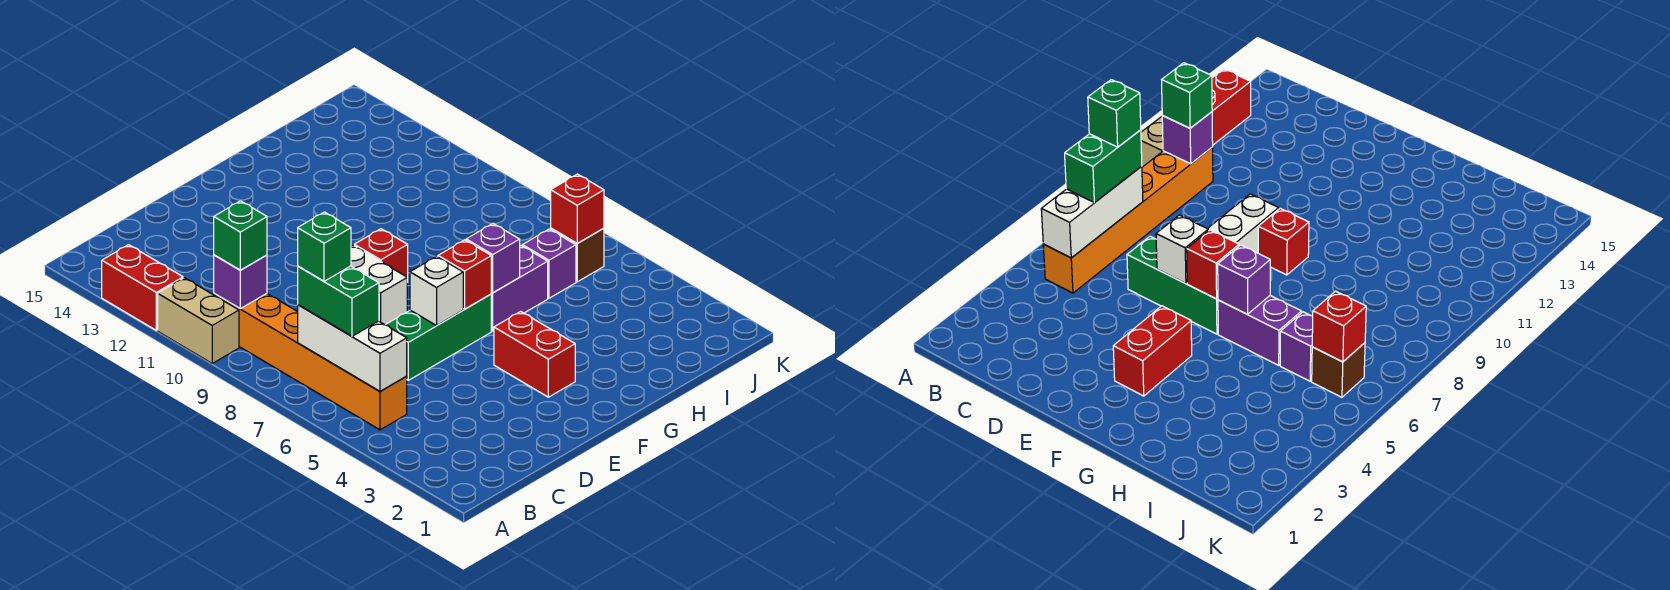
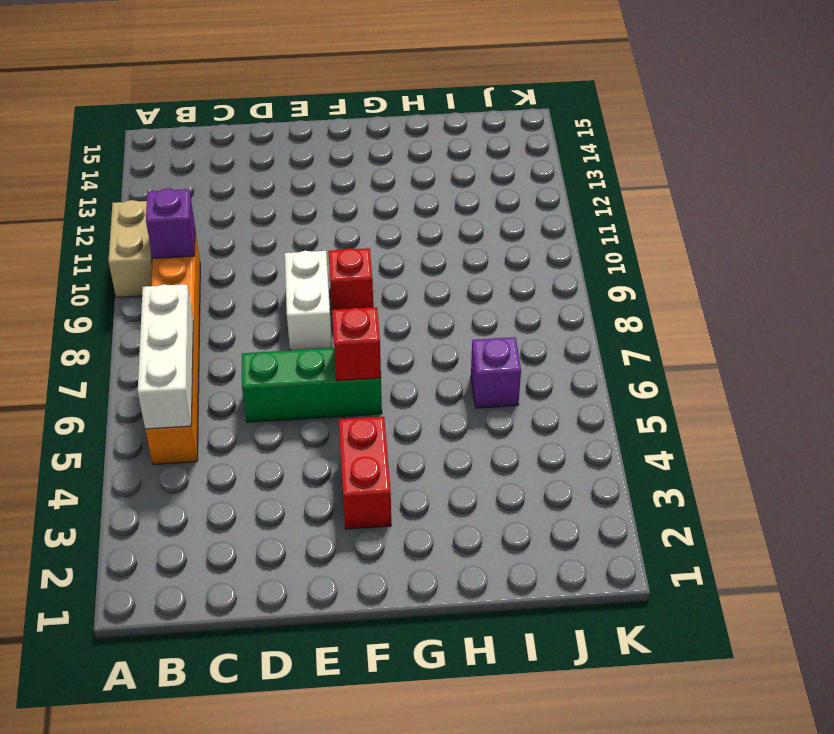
none -> red brick A12:A13 level 1
none -> purple brick G6:H6 level 1
none -> brown brick J6 level 1

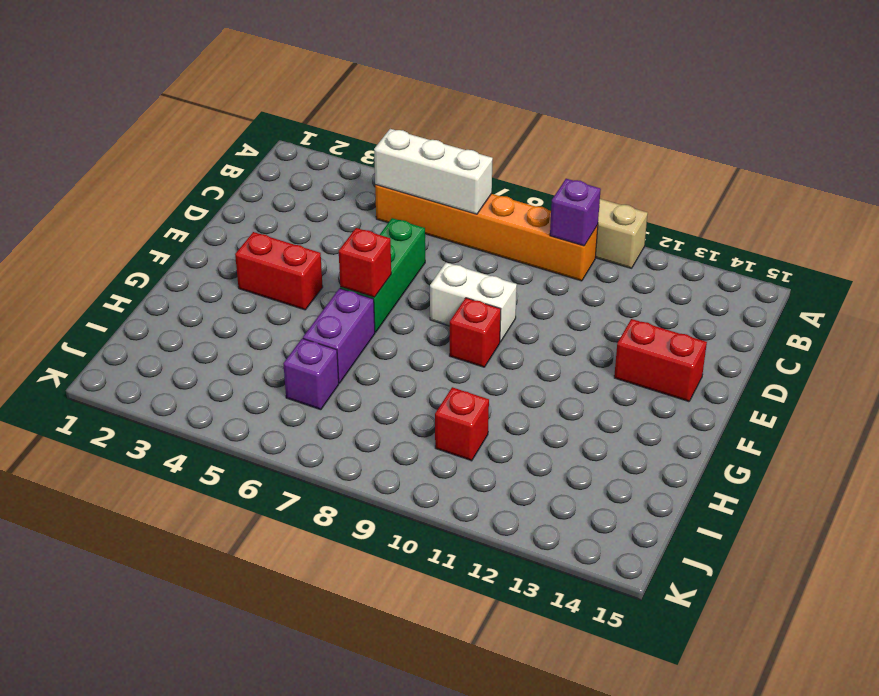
red brick E13:E14 level 1 -> red brick A12:A13 level 1
red brick I10 level 1 -> red brick J6 level 2
none -> brown brick J6 level 1
none -> white brick E6 level 2
none -> purple brick G6 level 2

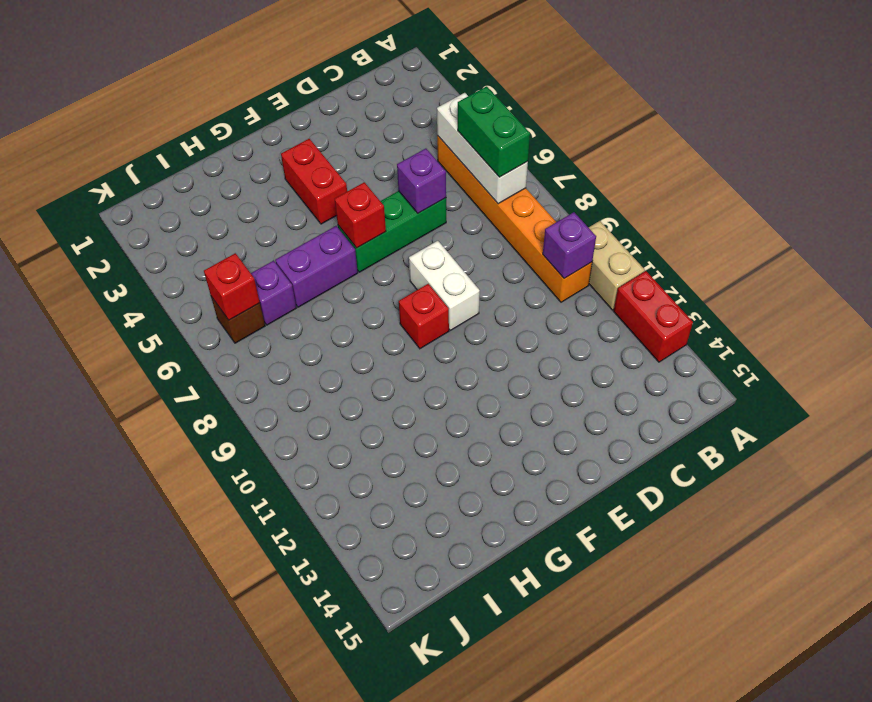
purple brick D6 level 2 -> purple brick G6 level 2
none -> white brick E6 level 2
none -> green brick B10 level 3
none -> green brick B7 level 4

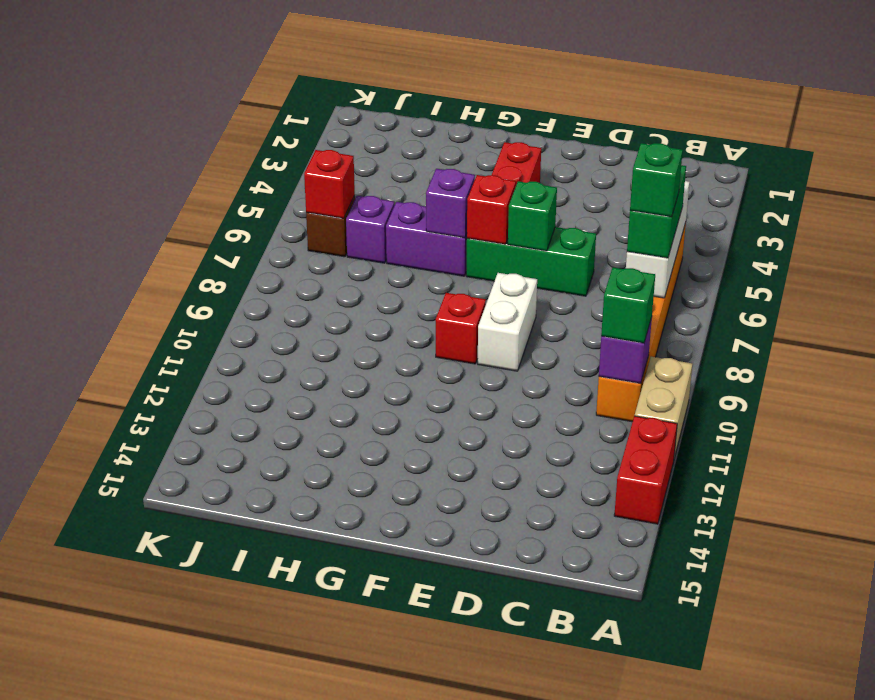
green brick E6 level 2 -> white brick E6 level 2

